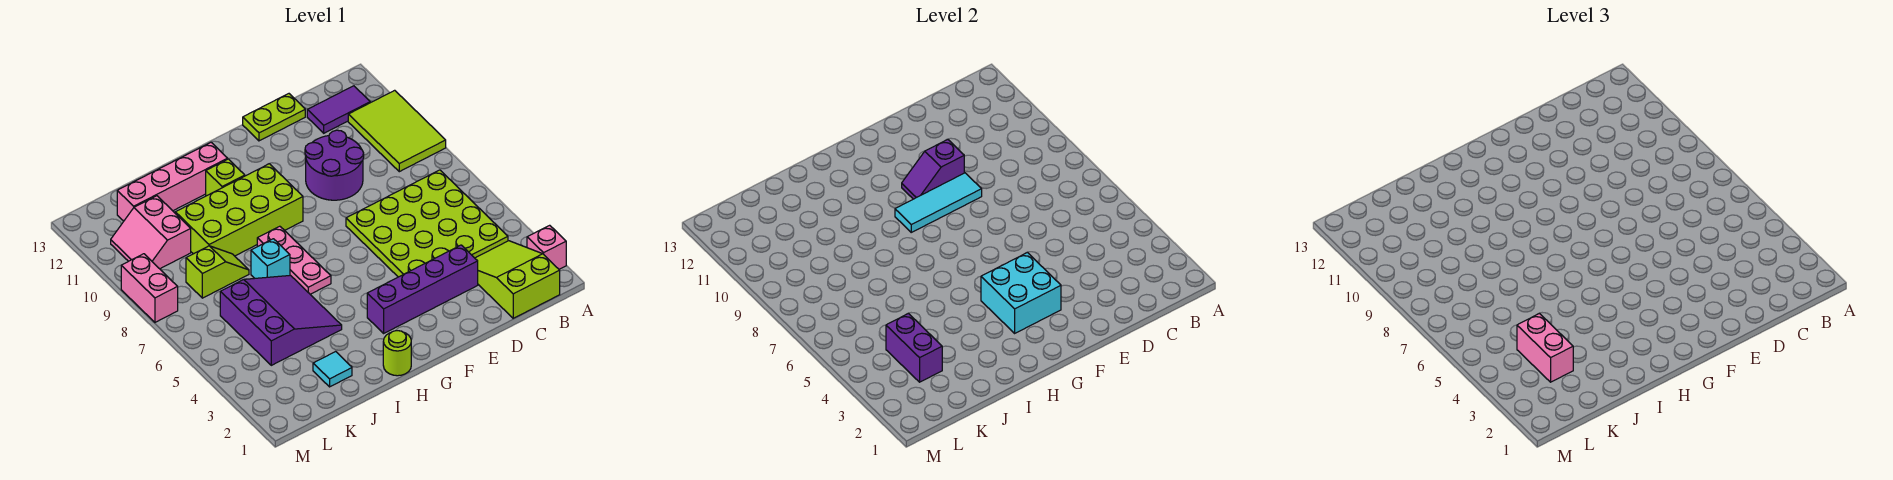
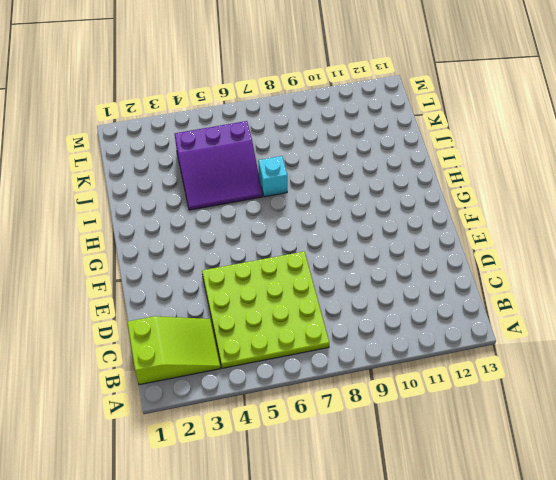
none -> pink brick A2 level 1
none -> lime tile A9:B11 level 1
none -> purple tile B12:C12 level 1

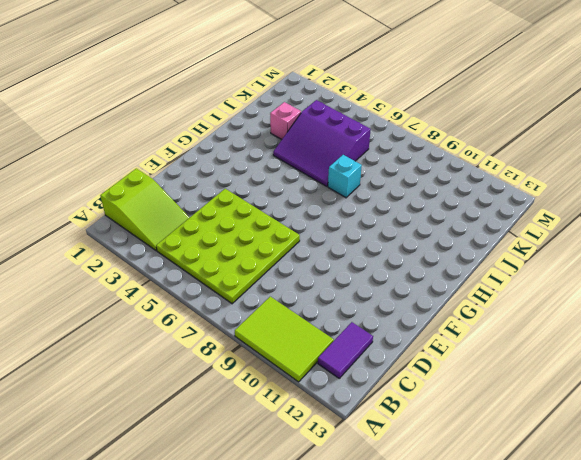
pink brick J3 level 1 -> pink brick A2 level 1
none -> purple brick D3:G3 level 1
none -> purple round brick D9:E10 level 1
none -> lime plate D13:E13 level 1

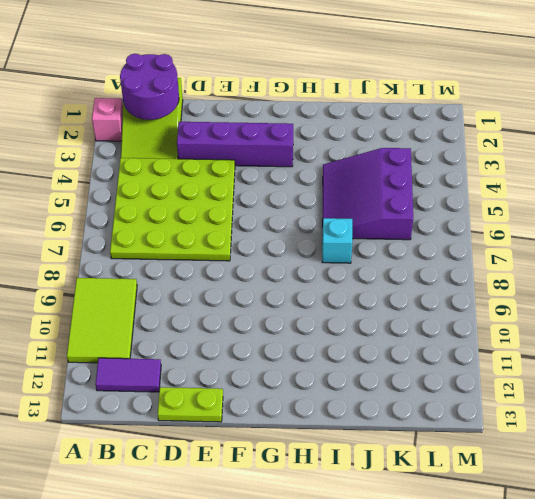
purple round brick B1:C2 level 2 -> purple round brick D9:E10 level 1
none -> lime brick G9:J10 level 1
none -> lime round brick H1 level 1
none -> pink plate H6:H8 level 1

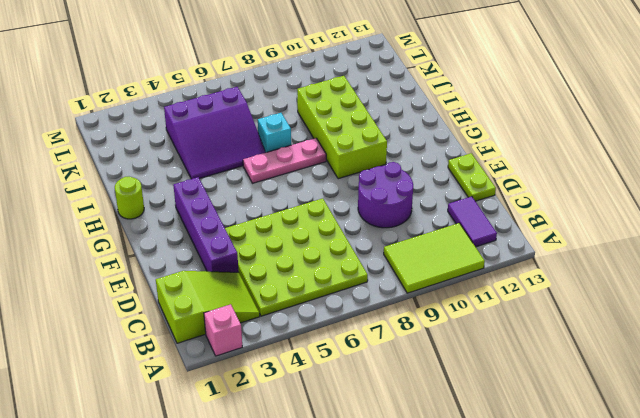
none -> lime brick H11 level 1
none -> pink brick H12:K12 level 1
none -> cyan tile J2 level 1

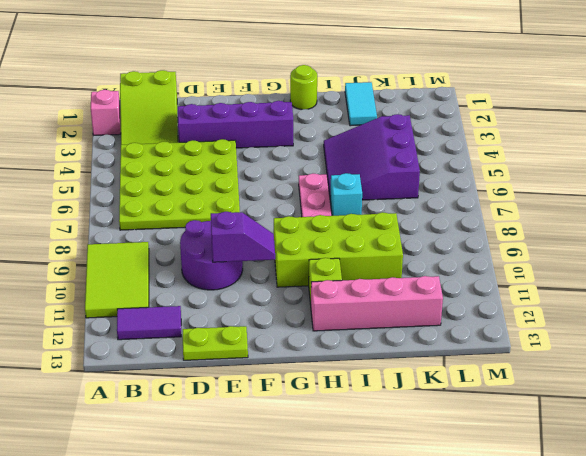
cyan tile J1:J2 level 1 -> cyan tile J2 level 1
none -> lime slope J8:K8 level 1 top K
none -> pink slope K10:L11 level 1 top K
none -> pink brick M8:M9 level 1

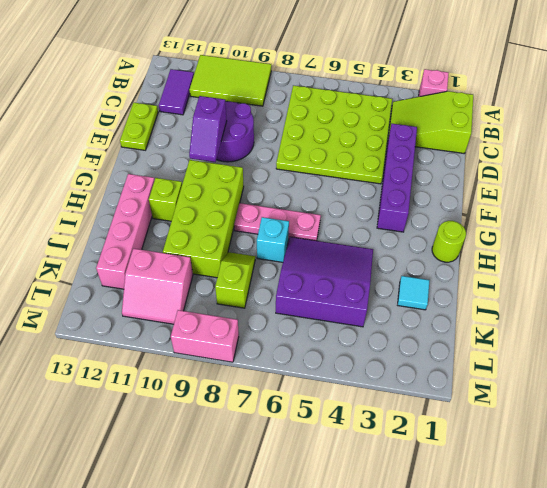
none -> cyan tile E9:G9 level 2
none -> cyan brick F3:G4 level 2
none -> purple brick K3:K4 level 2

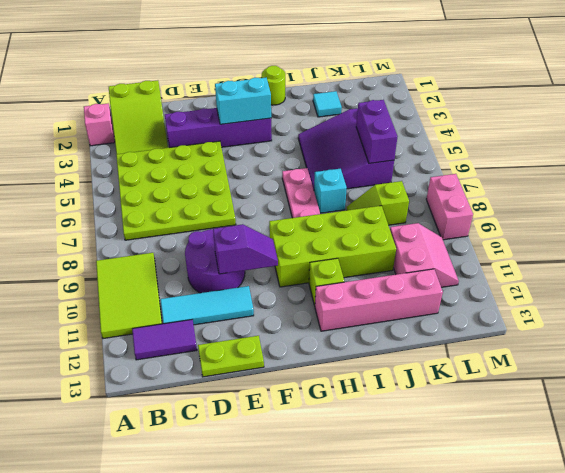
cyan tile C11:E11 level 1 -> cyan tile E9:G9 level 2
cyan brick F3:G3 level 2 -> cyan brick F3:G4 level 2
purple brick K5:K6 level 2 -> purple brick K3:K4 level 2
none -> pink brick K3:K4 level 3

